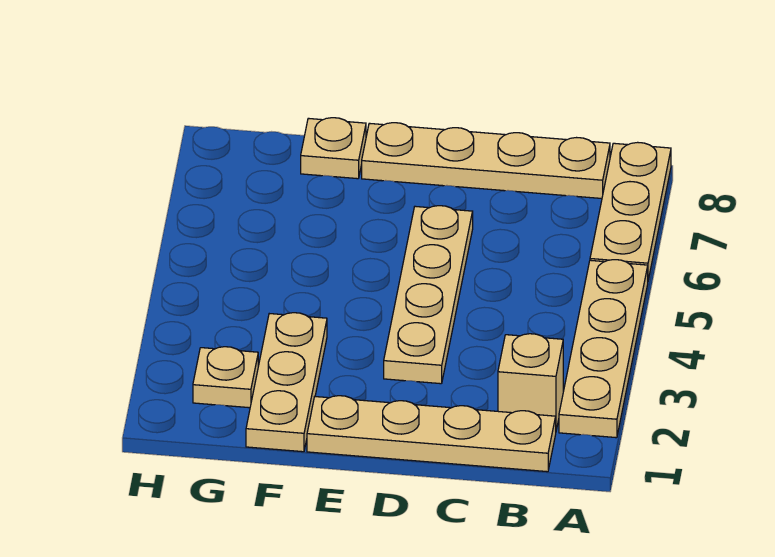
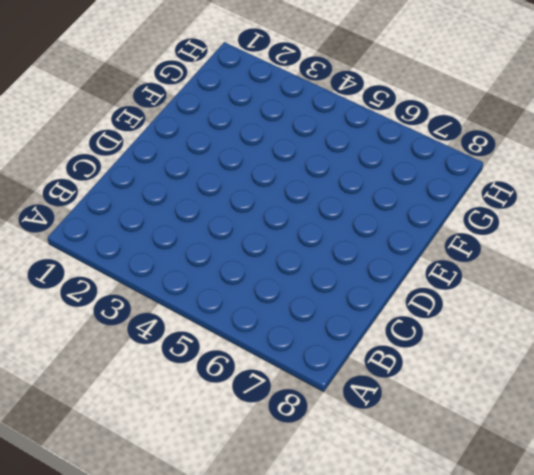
none -> tan plate A2:A5 level 1
none -> tan plate A6:A8 level 1

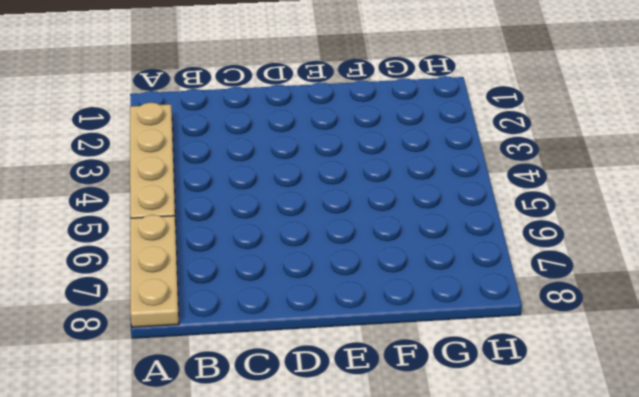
none -> tan plate B1:E1 level 1
none -> tan brick B2 level 1

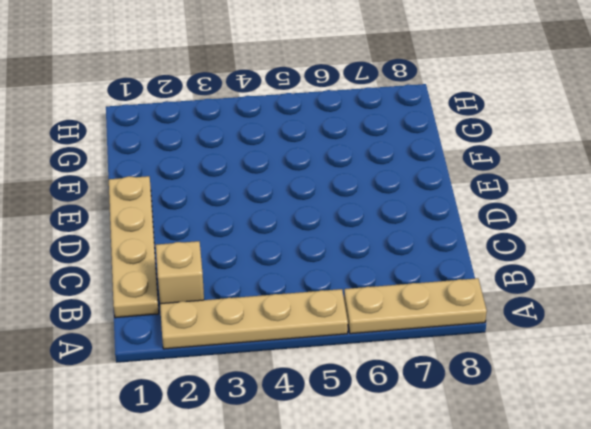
none -> tan plate B8:E8 level 1
none -> tan plate D3:D6 level 1

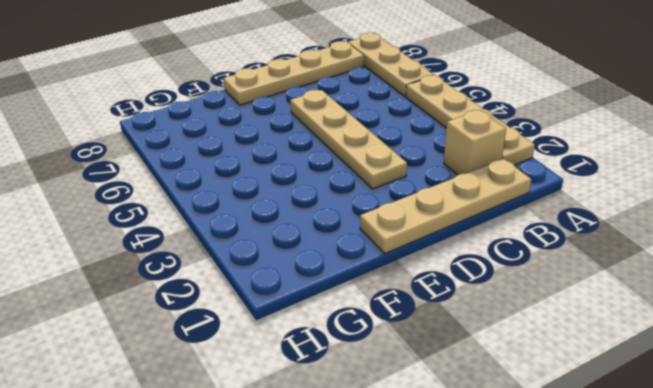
none -> tan plate F1:F3 level 1
none -> tan plate F8 level 1

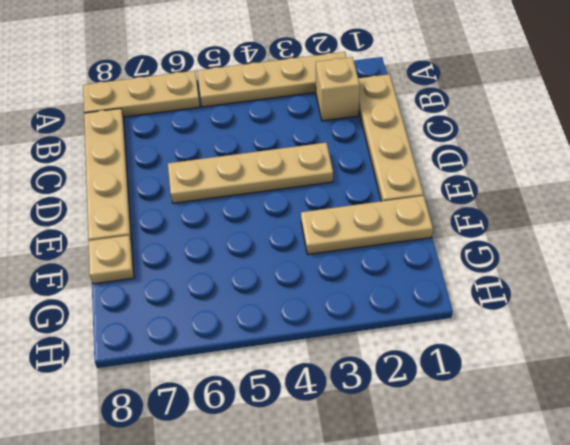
none -> tan plate G2 level 1

